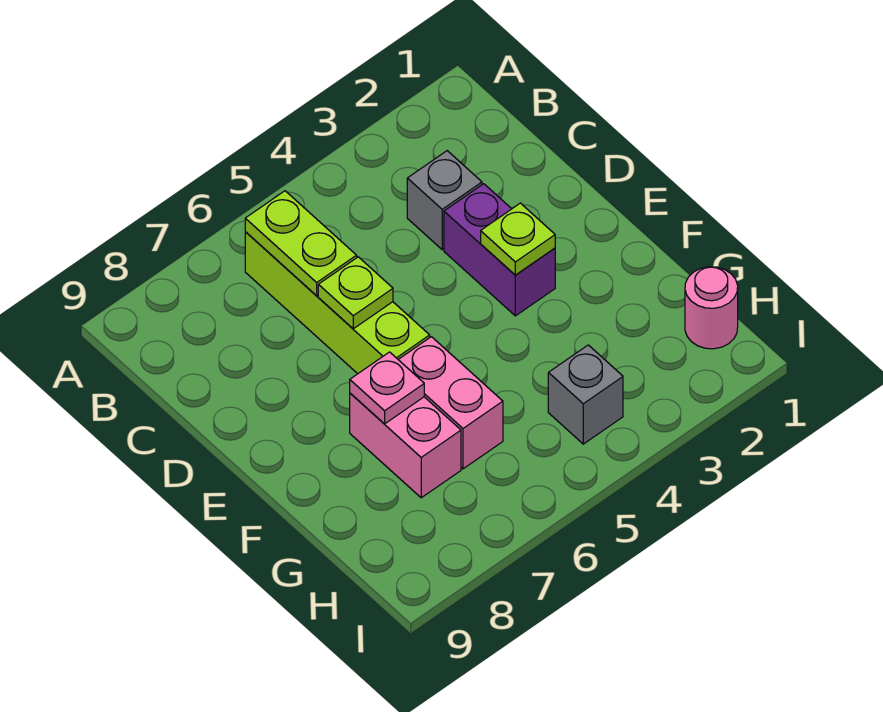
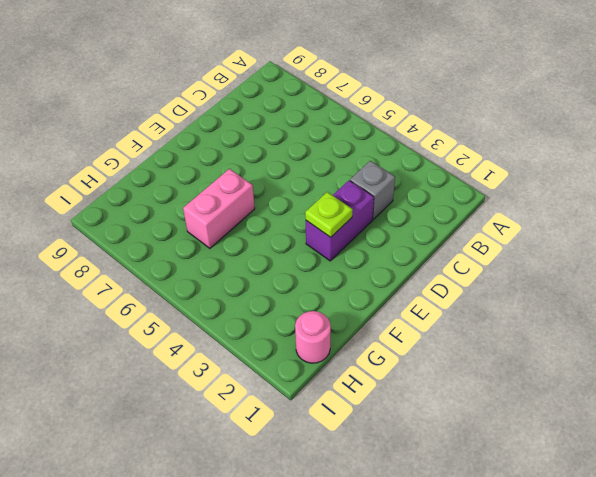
none -> lime brick B6:E6 level 1
none -> pink brick F7:G7 level 1

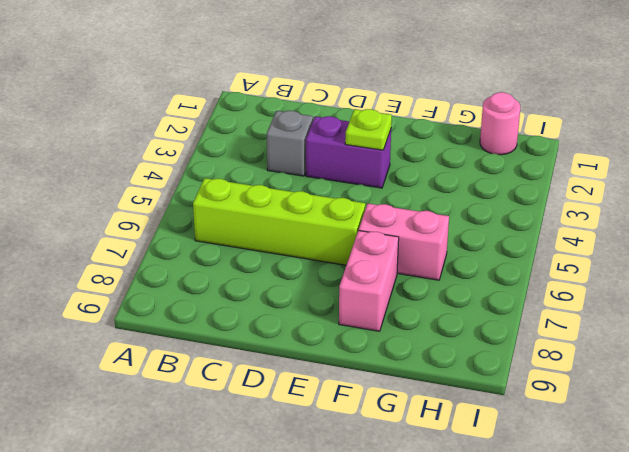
pink brick F7:F8 level 1 -> pink brick F7:G7 level 1
none -> grey brick H4 level 1
none -> lime plate B6:C6 level 2

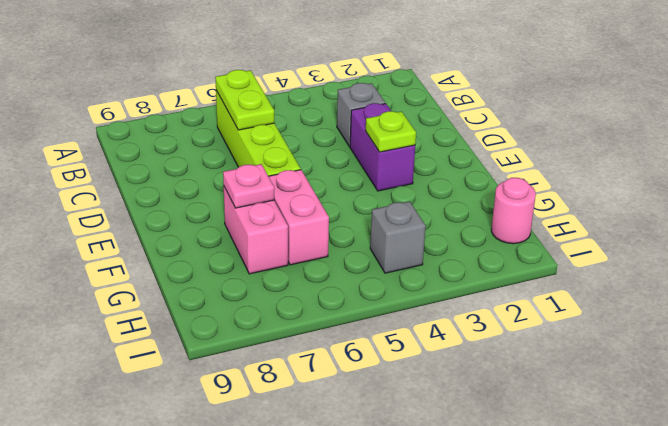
none -> lime plate D6 level 2

